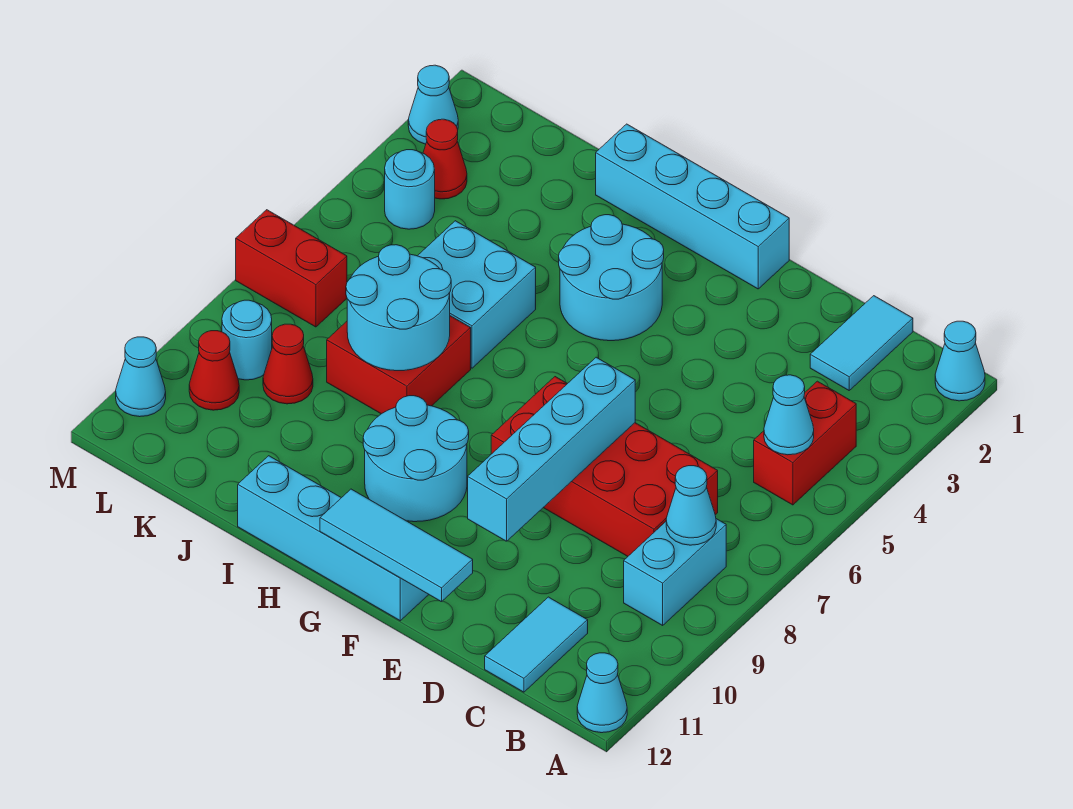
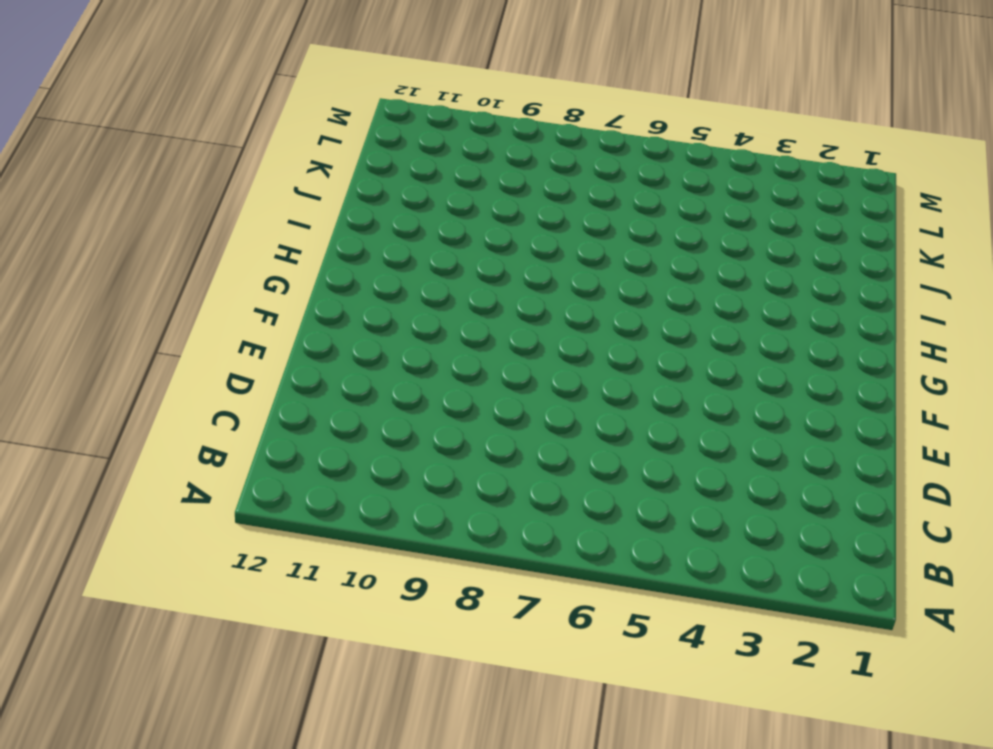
none -> cyan cone A1 level 1
none -> cyan cone A12 level 1
none -> red brick B4:B5 level 1

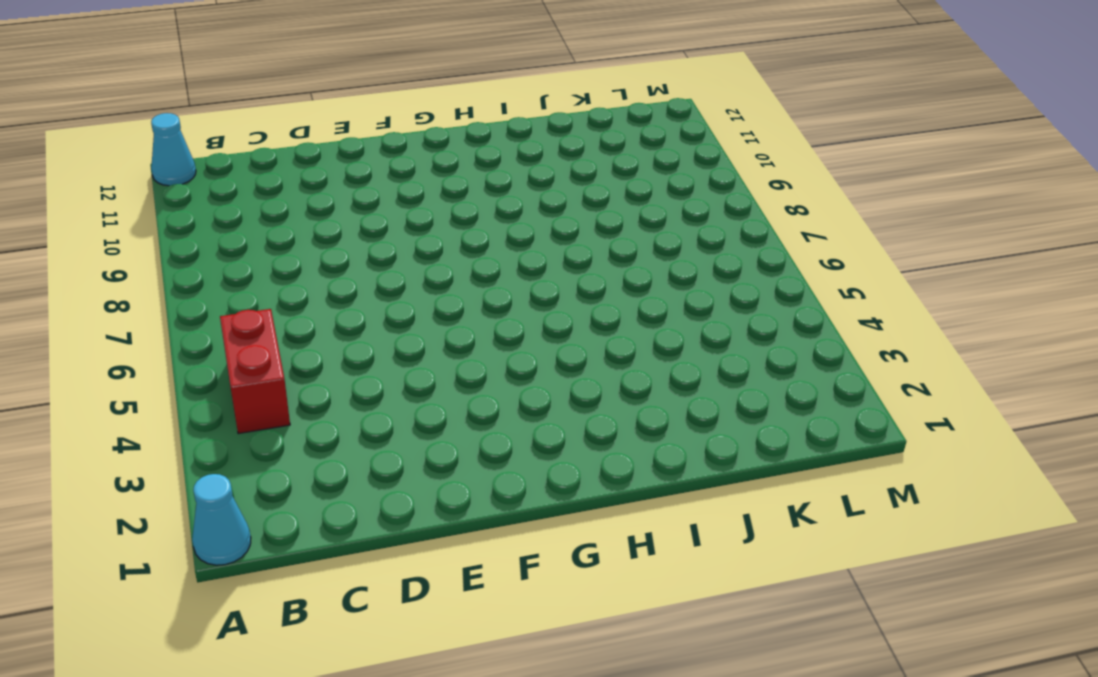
none -> cyan brick B8:B9 level 1
none -> cyan tile C1:C2 level 1
none -> red brick C7:F8 level 1

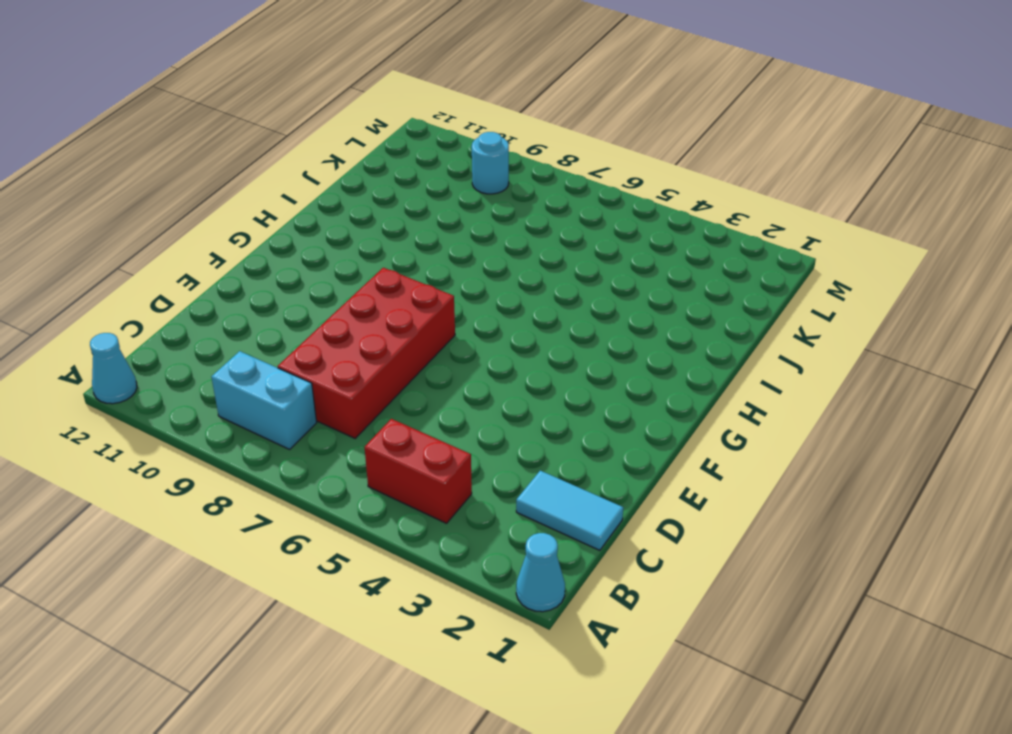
none -> cyan tile C11:C12 level 1
none -> cyan brick F1:I1 level 1
none -> cyan brick F12:I12 level 1

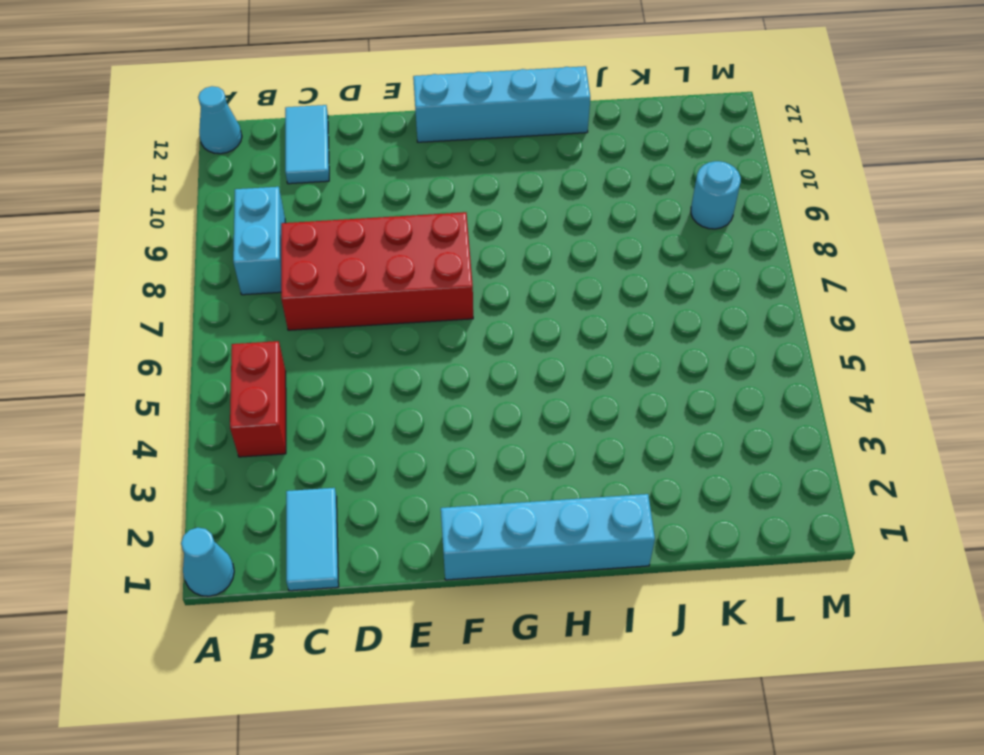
none -> cyan round brick G3:H4 level 1
none -> cyan round brick G9:H10 level 1
none -> cyan brick I5:J6 level 1

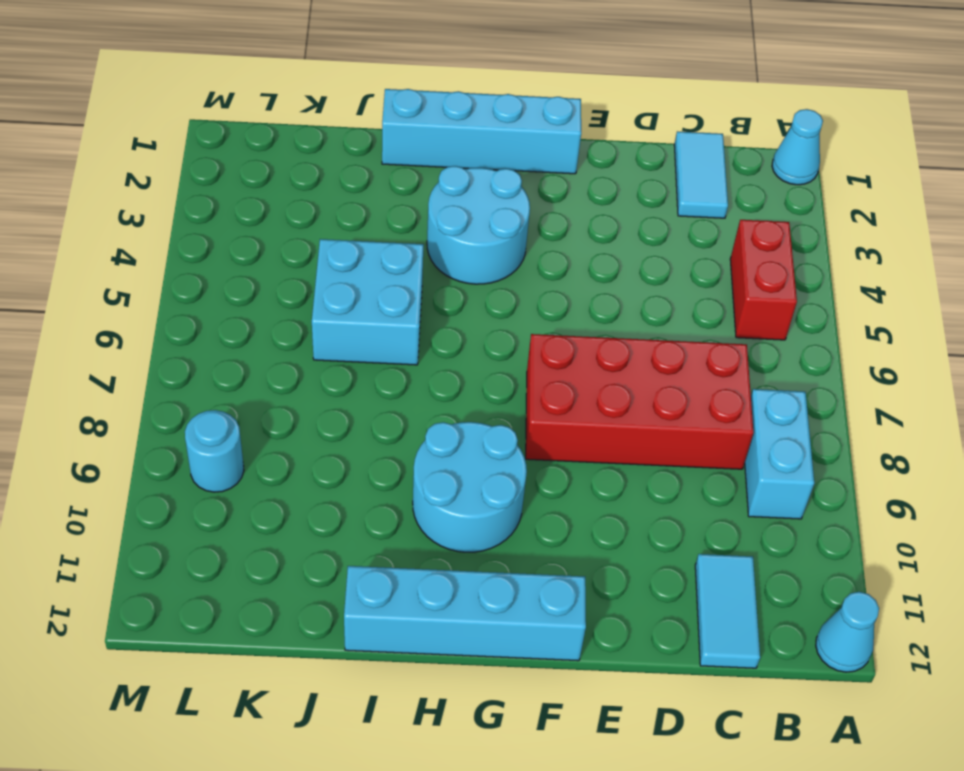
none -> red brick I7:J8 level 1
none -> red cone K9 level 1
none -> red cone L3 level 1

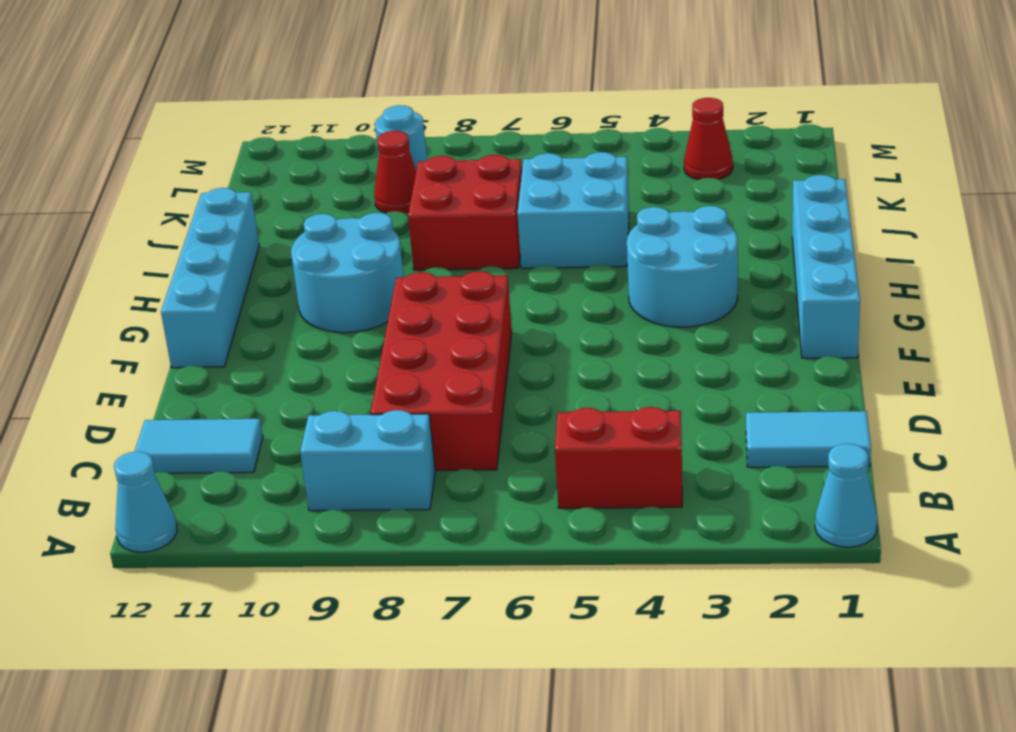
none -> cyan round brick L4 level 1
none -> red brick L7:M7 level 1
none -> red cone L10 level 1

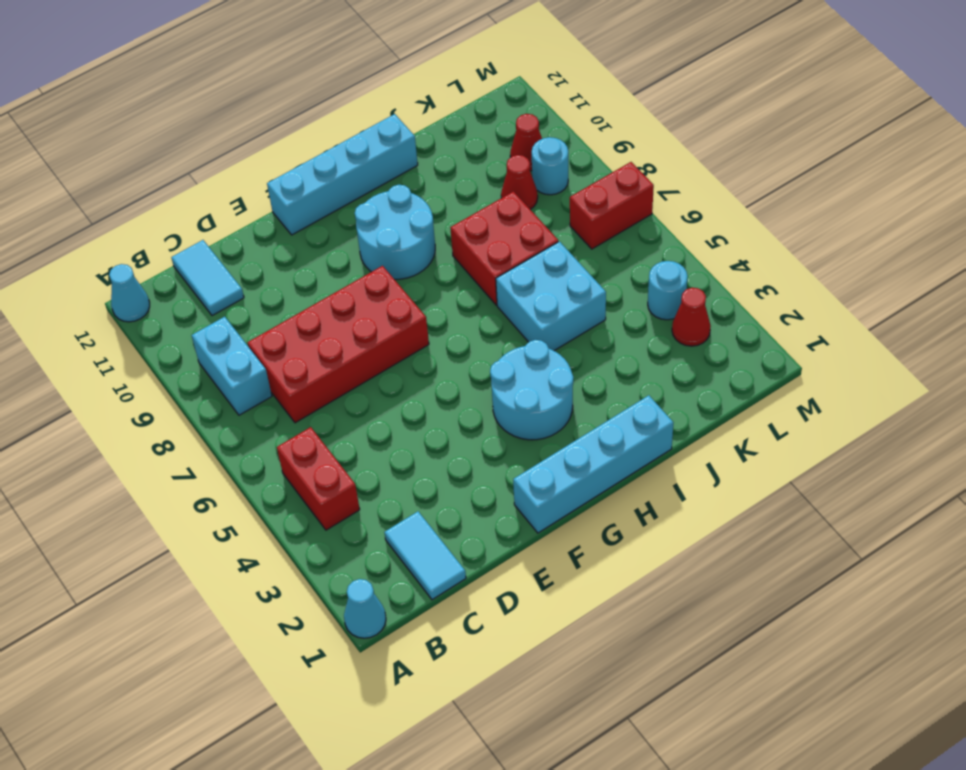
none -> cyan cone M2 level 1
none -> cyan cone M11 level 1
none -> cyan cone B5 level 2

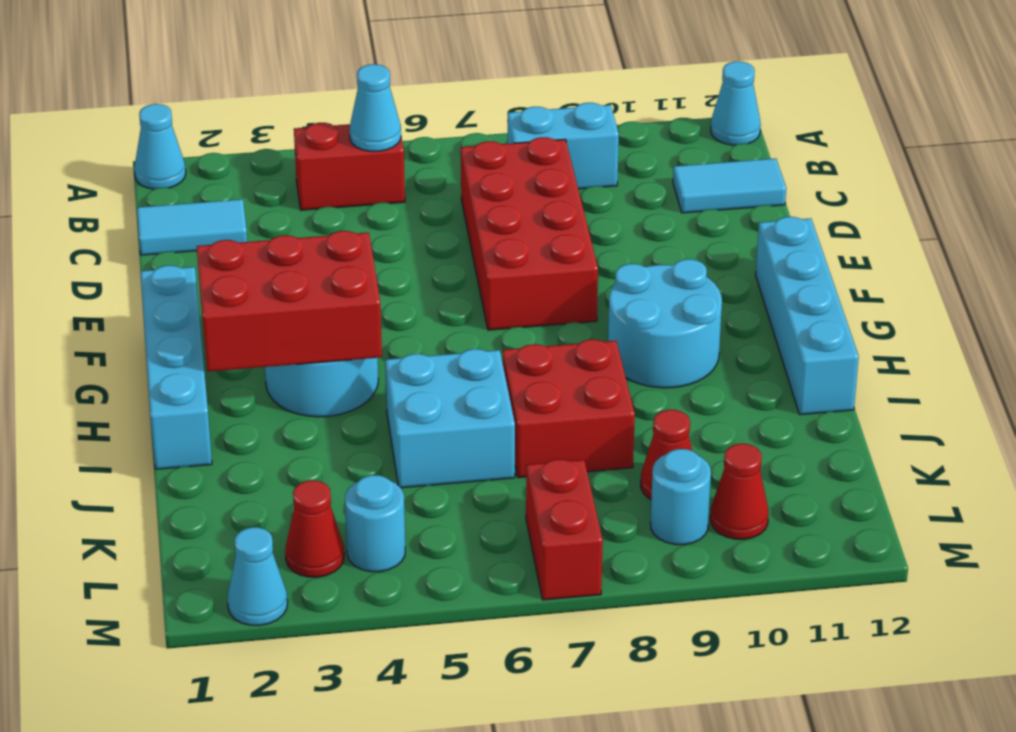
red brick G2:H4 level 2 -> none
none -> cyan cone M11 level 1
none -> cyan cone B8 level 2
none -> cyan brick E7:E10 level 2

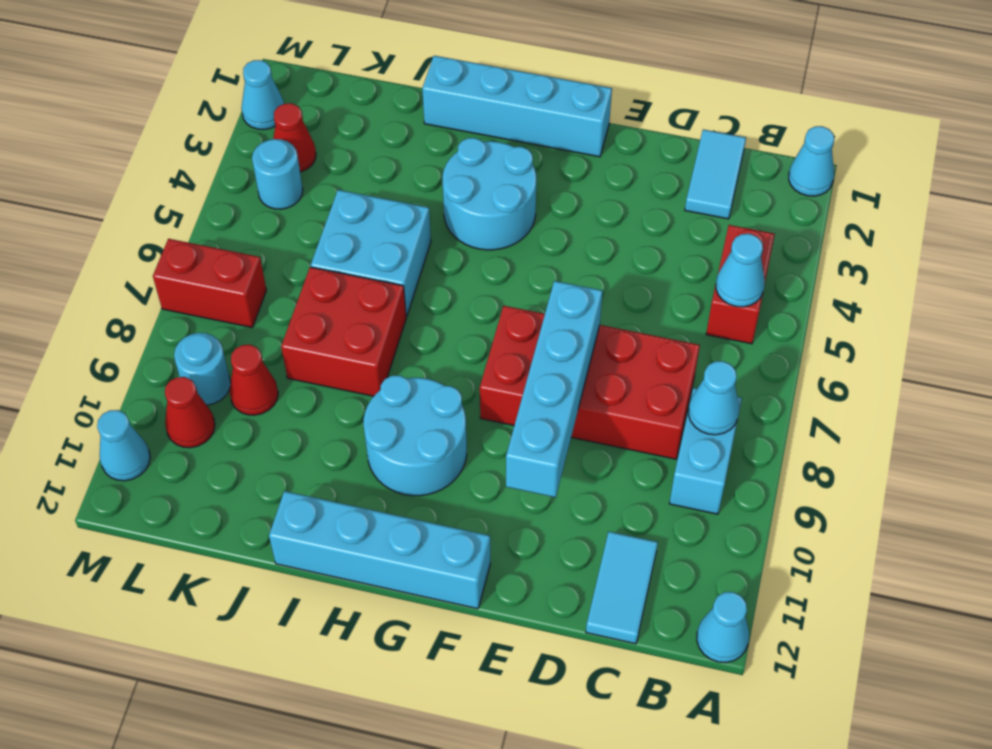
none -> cyan tile E12:G12 level 2
none -> cyan round brick I7:J8 level 2

